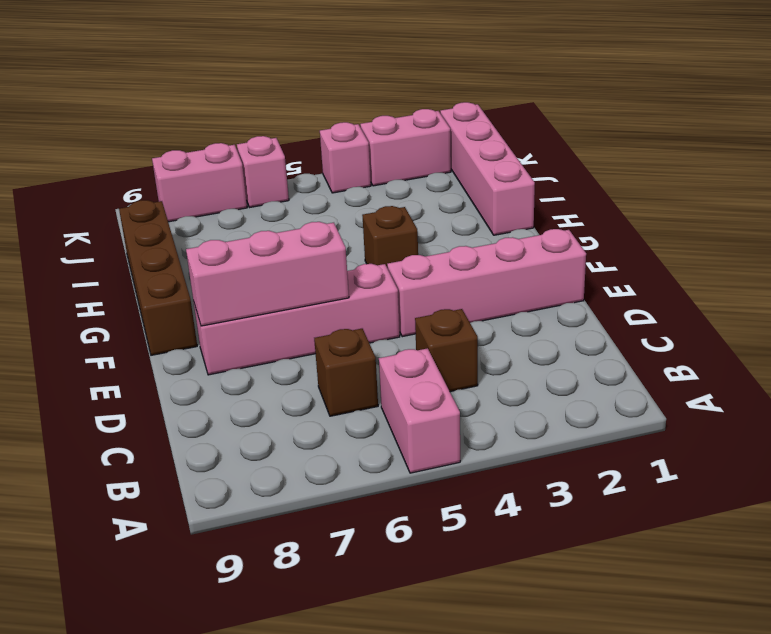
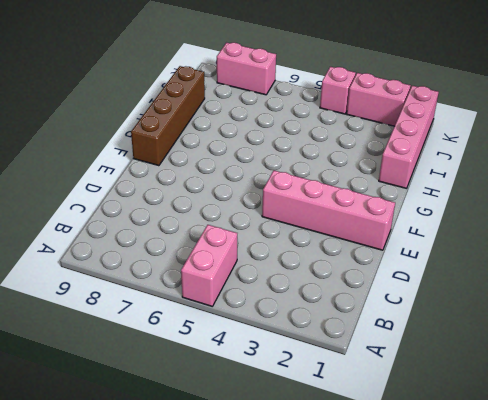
none -> brown brick C4 level 1
none -> brown brick C6 level 1
none -> pink brick E5:E8 level 1

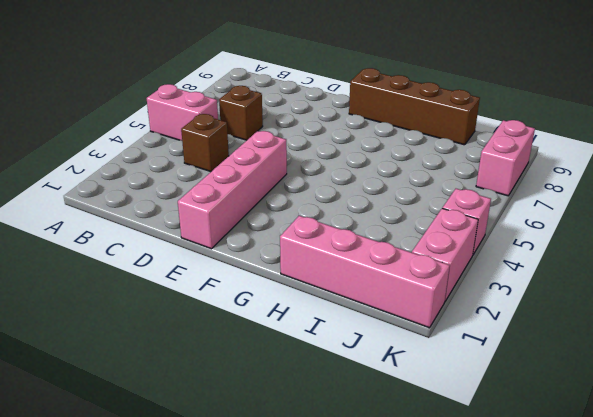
none -> pink brick E5:E8 level 1
none -> brown brick G4 level 1
none -> pink brick K6 level 1

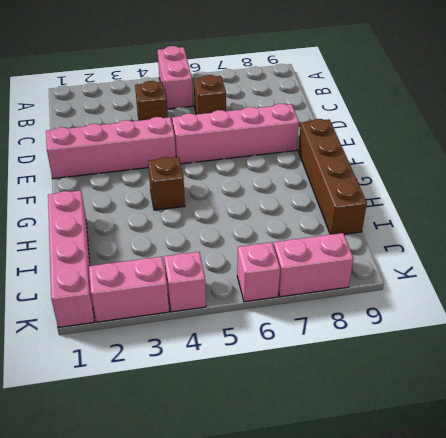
none -> pink brick E6:E8 level 2

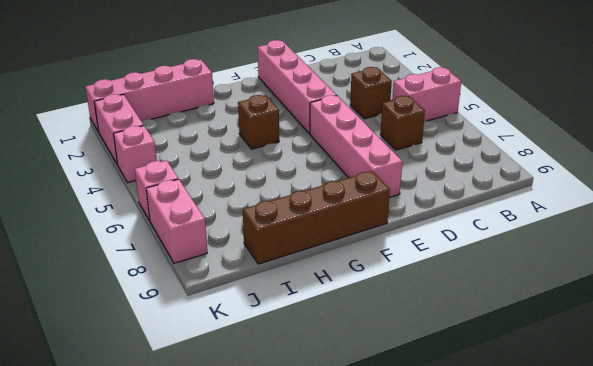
none -> pink brick E6:E8 level 2

